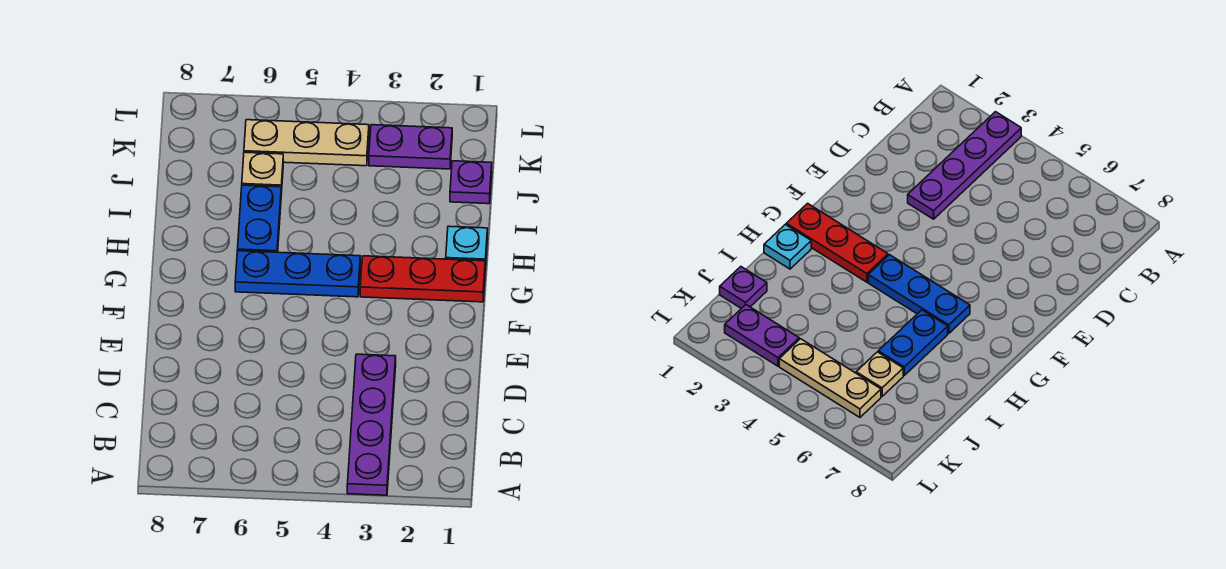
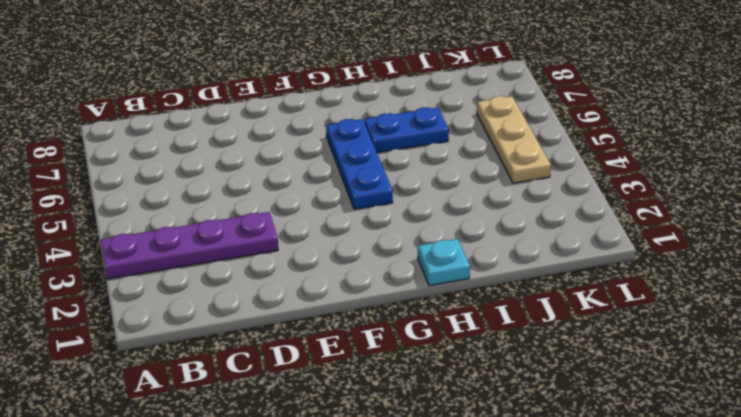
none -> red plate G1:G3 level 1
none -> purple plate J1 level 1

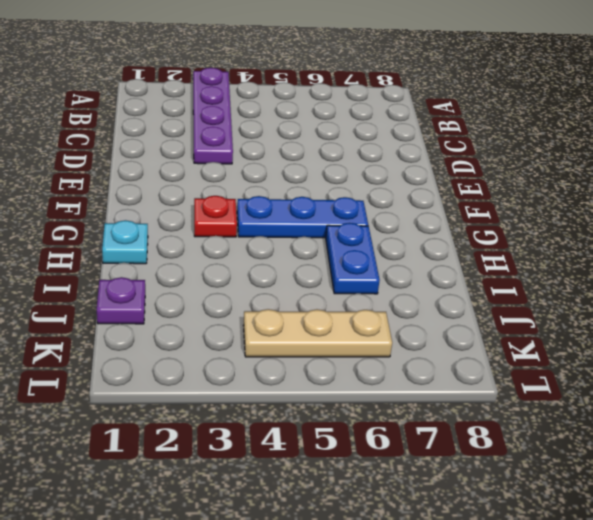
red plate G3 level 1 -> red plate G1:G3 level 1
none -> tan plate J6 level 1
none -> purple plate K2:K3 level 1

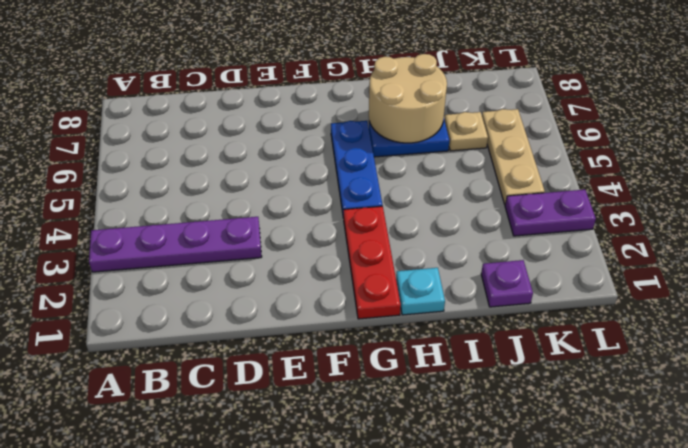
tan round brick H6:I7 level 2 -> none
purple plate K3:L3 level 1 -> purple plate K2:K3 level 1

